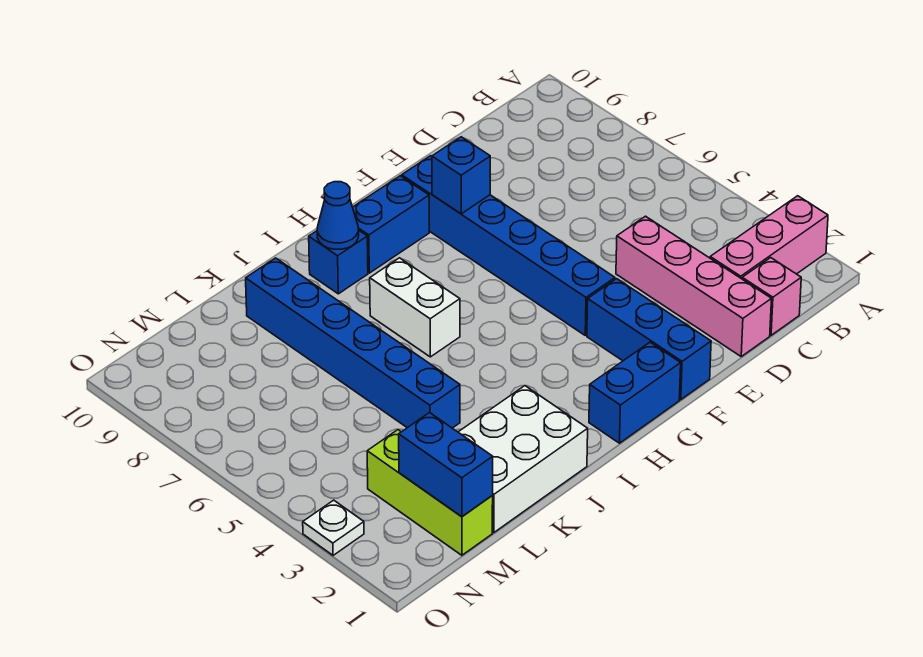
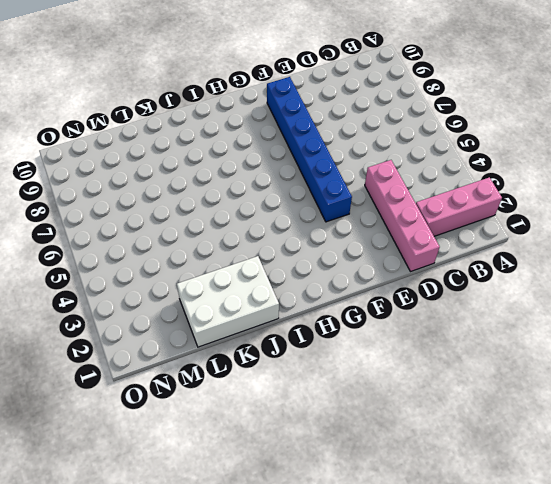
none -> pink brick C1 level 1
none -> blue brick F1:F3 level 1
none -> blue brick G1:H1 level 1

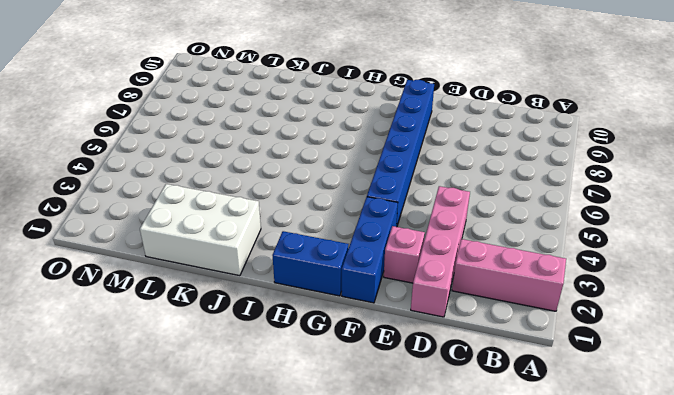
pink brick E2 level 1 -> pink brick C1 level 1
none -> blue brick G9:H9 level 1
none -> white brick I6:I7 level 1
none -> blue brick I9 level 1

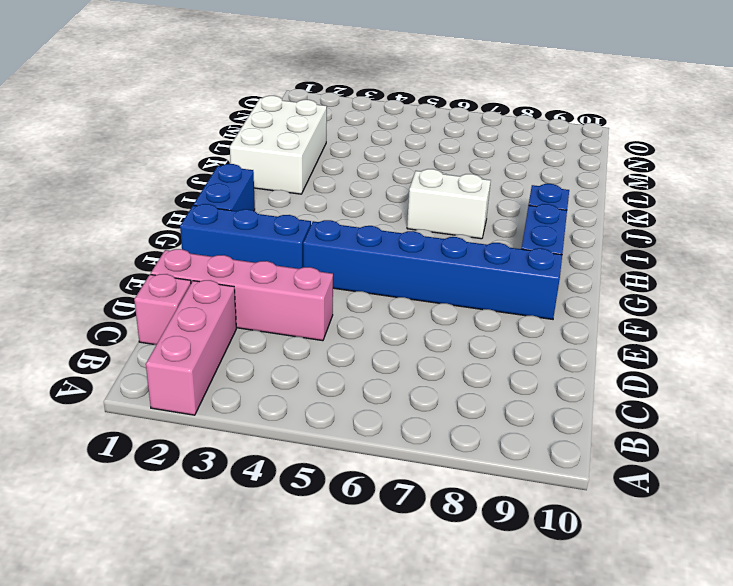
none -> blue brick K4:K9 level 1
none -> lime brick M1:M3 level 1
none -> white plate O3 level 1

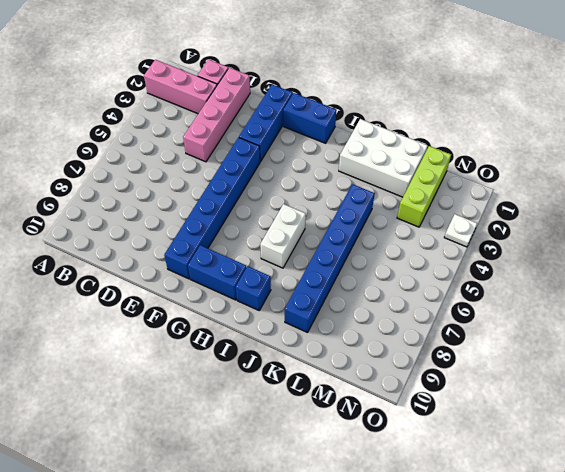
none -> blue brick F8 level 2
none -> blue cone I9 level 2
none -> blue brick M1:M2 level 2

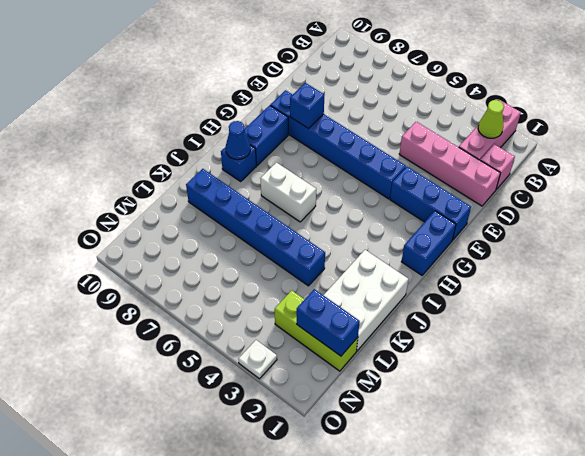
lime cone B2 level 2 -> none

